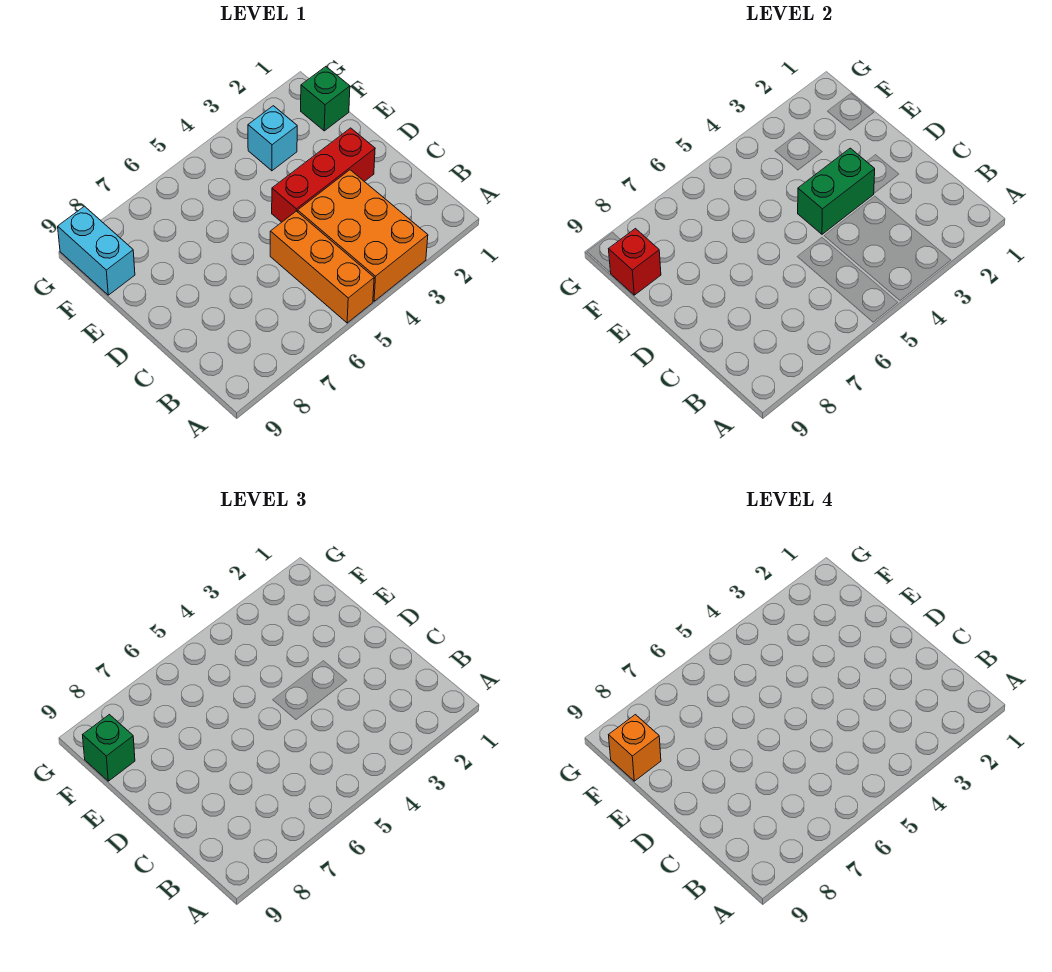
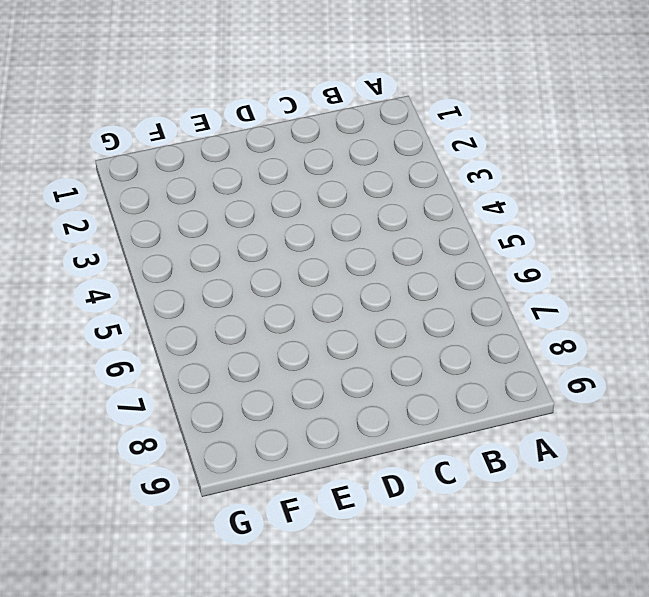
none -> orange brick A3:C4 level 1
none -> orange brick A5:C5 level 1

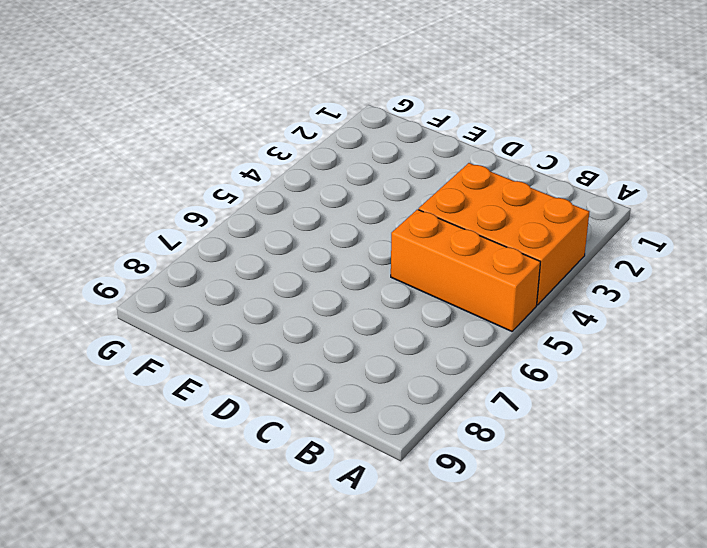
none -> red brick D2:D4 level 1
none -> green brick F1 level 1

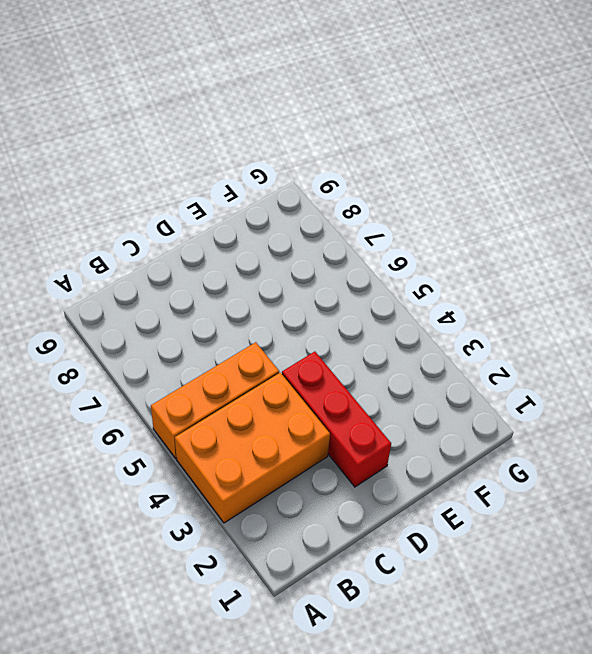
none -> green brick F1 level 1
none -> cyan brick F3 level 1

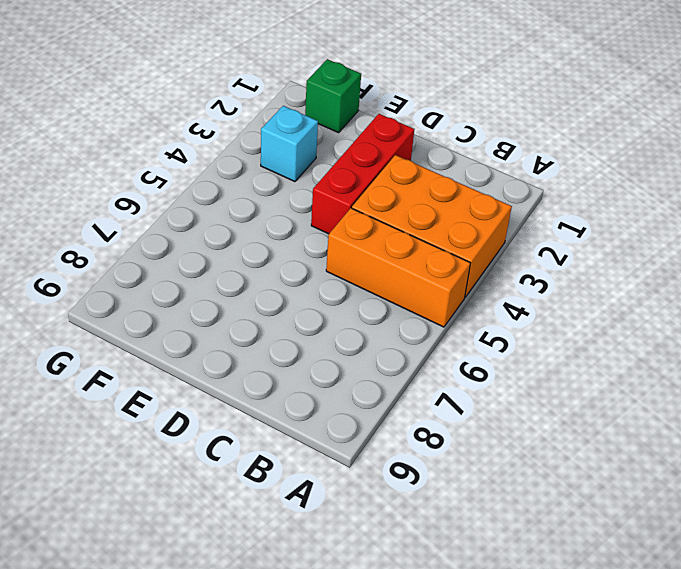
none -> cyan brick F9:G9 level 1
none -> green brick D3:D4 level 2

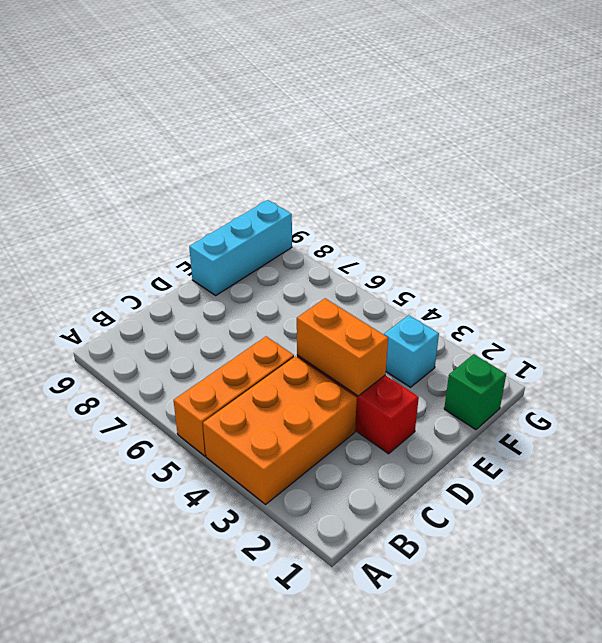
orange brick D3:D4 level 2 -> green brick D3:D4 level 2
cyan brick E9:G9 level 1 -> cyan brick F9:G9 level 1
none -> red brick F9 level 2
none -> green brick F9 level 3

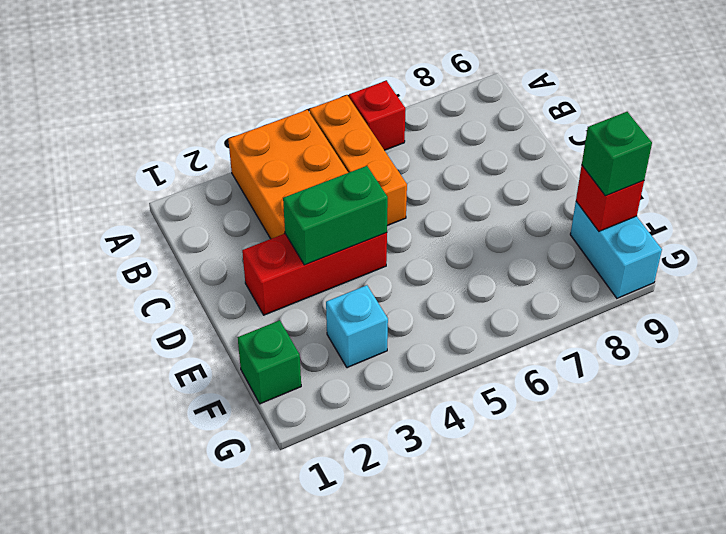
red brick A6 level 1 -> none
none -> orange brick F9 level 4

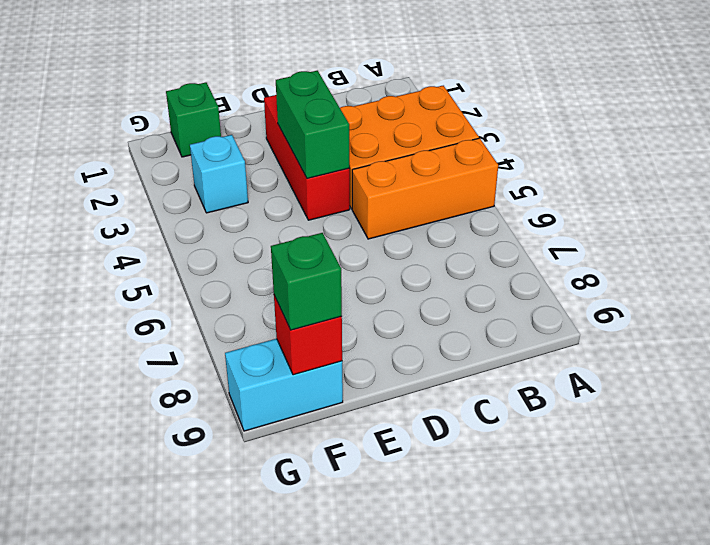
none -> orange brick F9 level 4

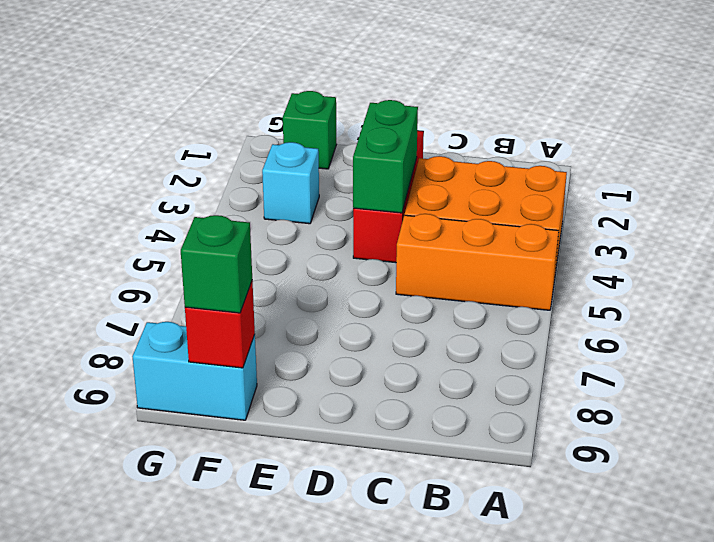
none -> orange brick F9 level 4

